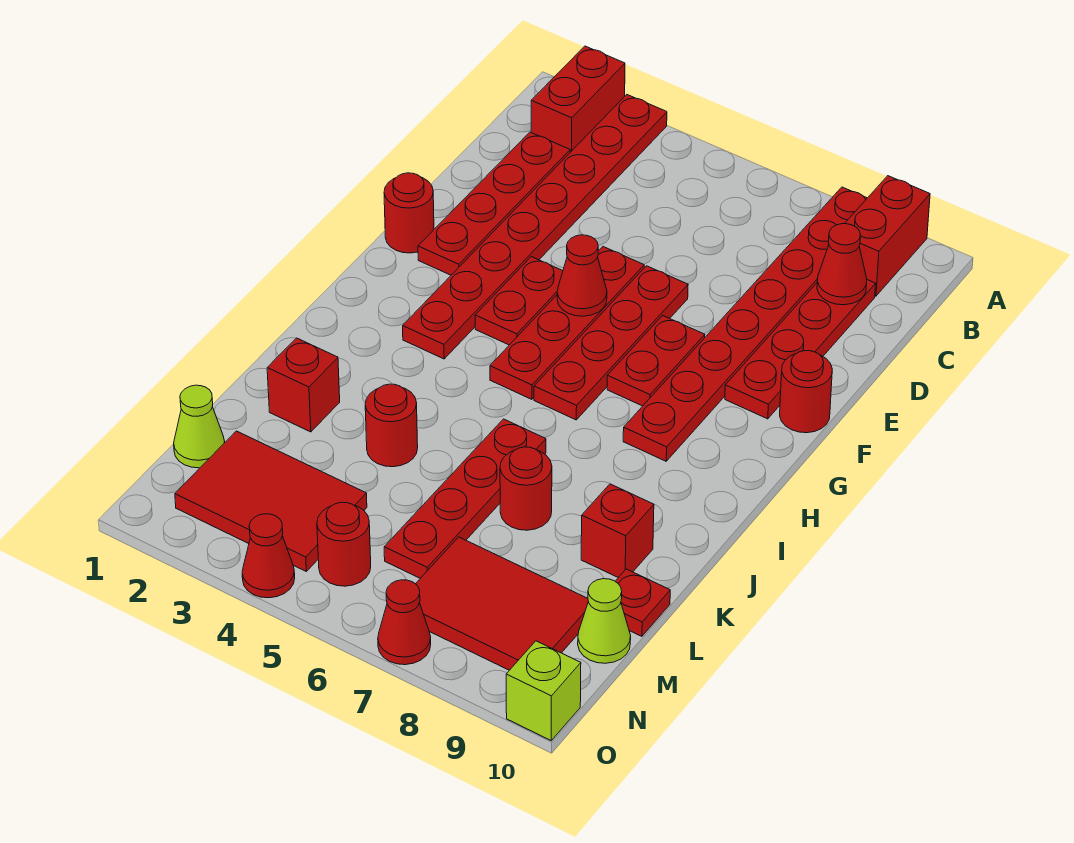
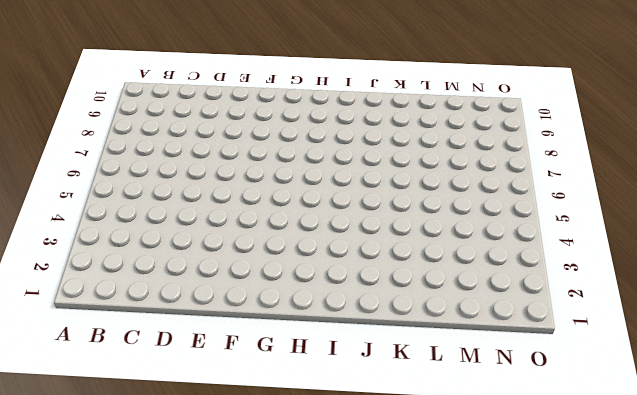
none -> red brick A2:B2 level 1
none -> red plate A3:H3 level 1
none -> red plate A8:H8 level 1

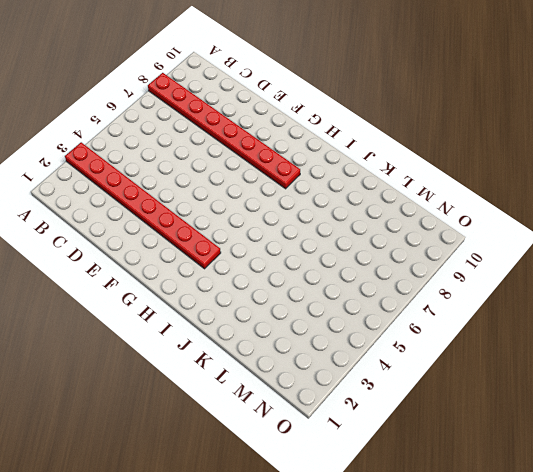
none -> red brick A2:B2 level 1
none -> red brick A9:B9 level 1
none -> red plate C2:F2 level 1

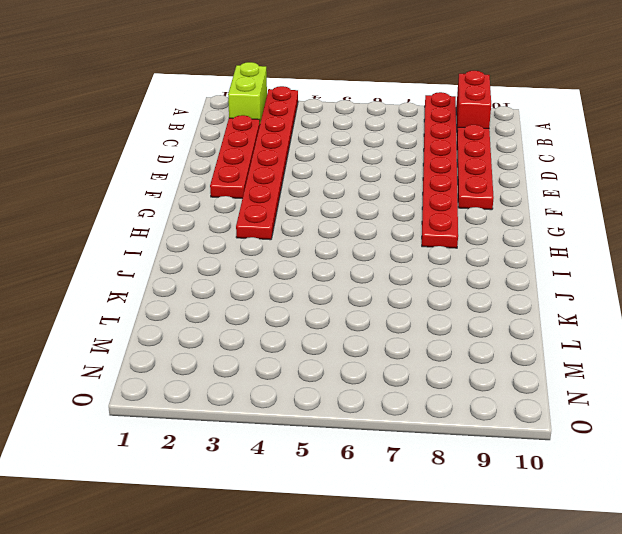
lime brick A2:B2 level 1 -> red brick A2:B2 level 1
none -> red plate E5:H5 level 1
none -> red plate E6:H6 level 1
none -> red round brick F1 level 1

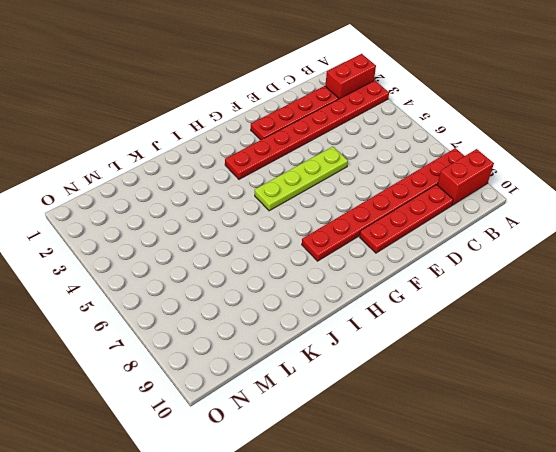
lime plate E5:H5 level 1 -> red plate E5:H5 level 1
none -> red plate E6:H6 level 1
none -> red round brick F1 level 1
none -> red plate F4:G4 level 1

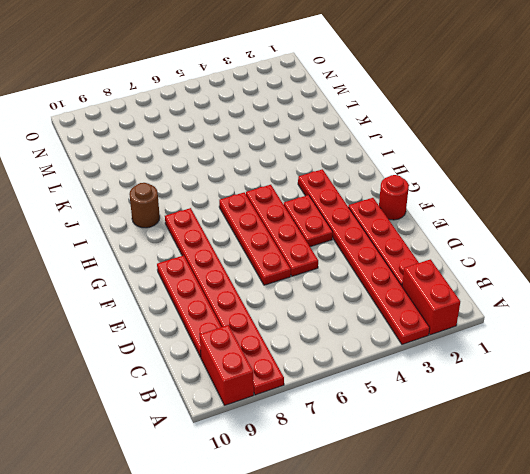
brown round brick I9 level 1 -> none
none -> red plate F7:G7 level 1
none -> red round brick F10 level 1
none -> red plate J6:M6 level 1

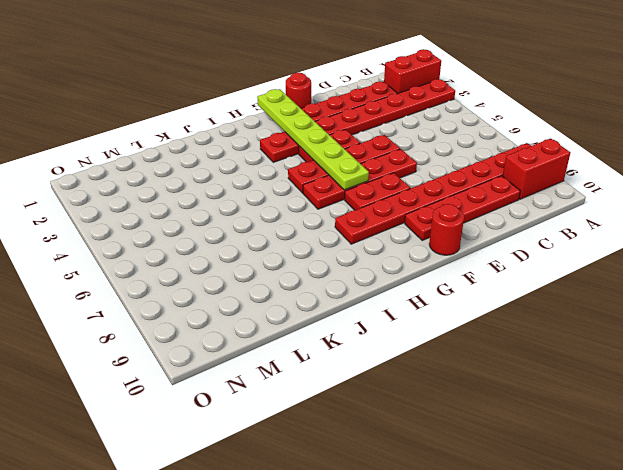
lime plate G1:G6 level 2 -> none
none -> red plate J6:M6 level 1
none -> red brick K2 level 1
none -> red round brick K4 level 1

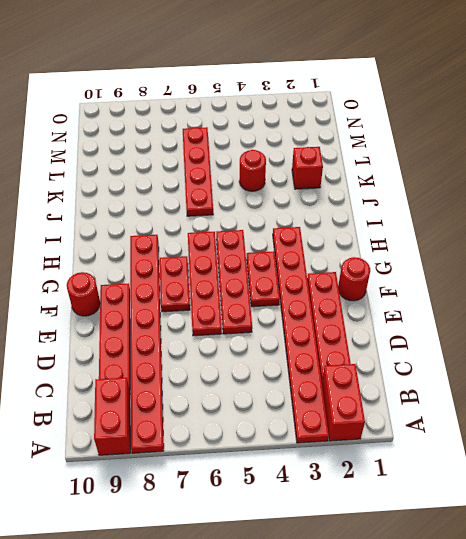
none -> red round brick K7 level 1
none -> red brick K9 level 1
none -> red plate L10 level 1

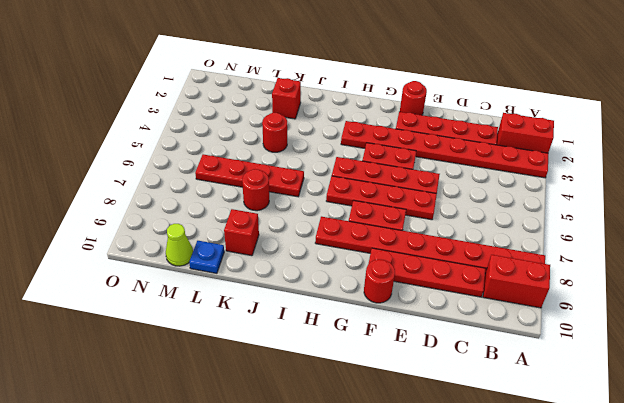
blue plate L10 level 1 -> red plate L10 level 1
none -> lime cone M1 level 1
none -> red tile M2:N4 level 1
none -> red tile M7:N9 level 1

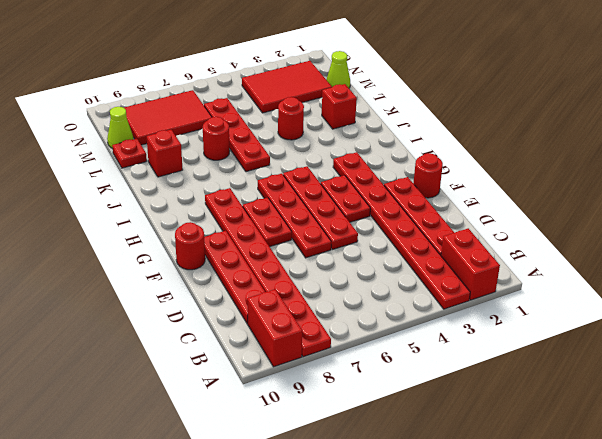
none -> red round brick N5 level 1
none -> red cone O4 level 1
none -> red cone O7 level 1

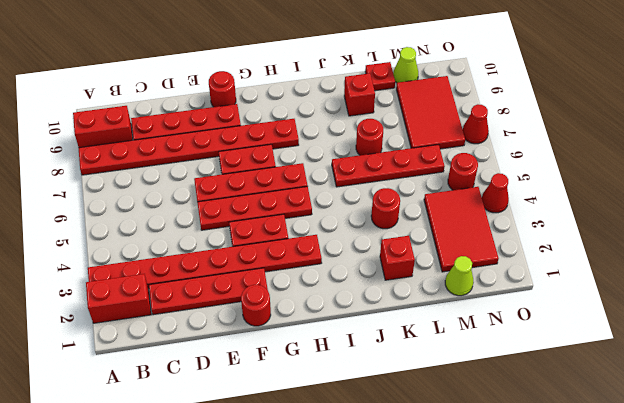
none -> lime brick O10 level 1
none -> red cone C9 level 2
none -> red cone F5 level 2

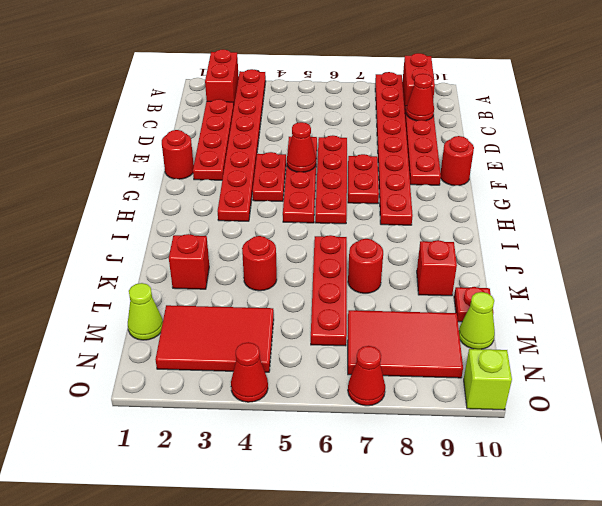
none -> red round brick N5 level 1

